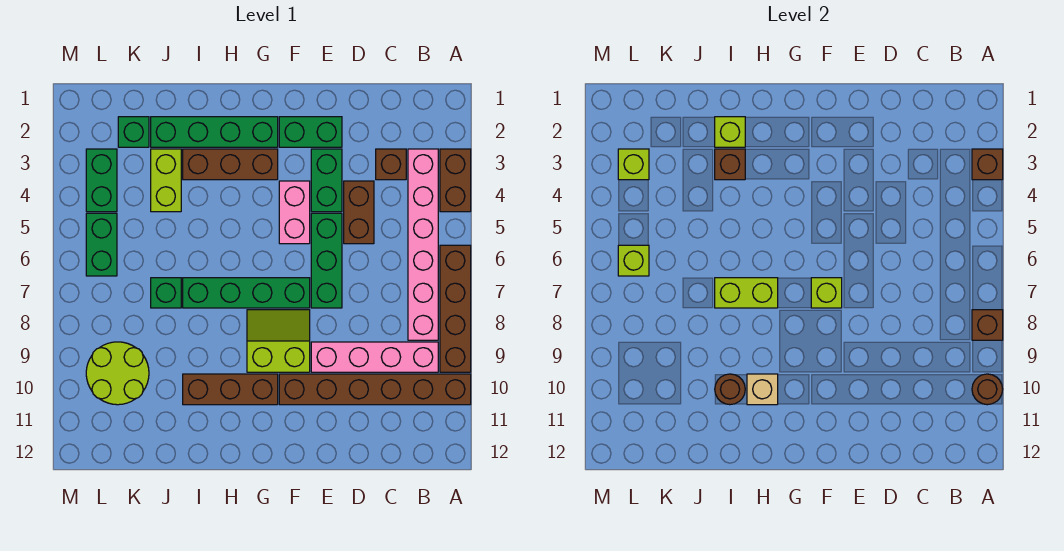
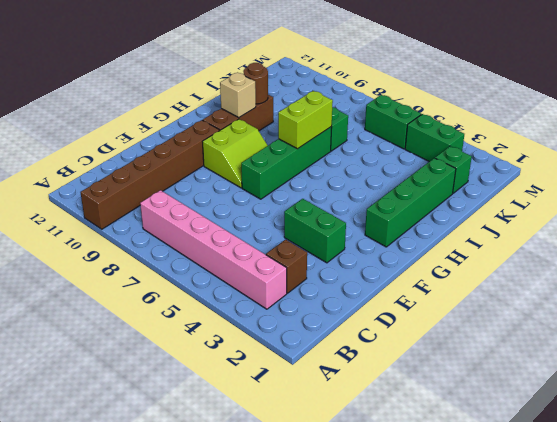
none -> brown brick A3:A4 level 1
none -> brown brick A6:A9 level 1
none -> pink brick B9:E9 level 1
none -> brown brick D4:D5 level 1

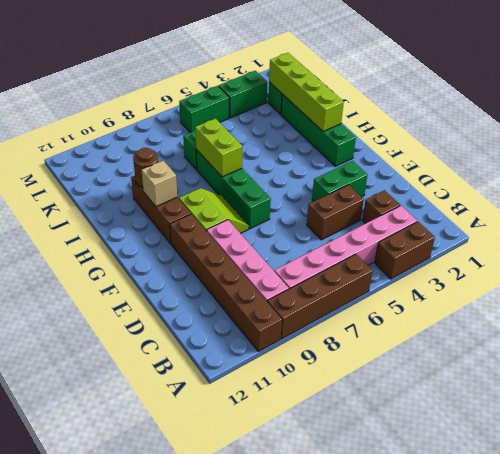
lime brick H2:K2 level 2 -> lime brick I2 level 2
none -> green brick E2:F2 level 1
none -> green brick E5:E7 level 1
none -> pink brick F4:F5 level 1
none -> brown brick G3:I3 level 1

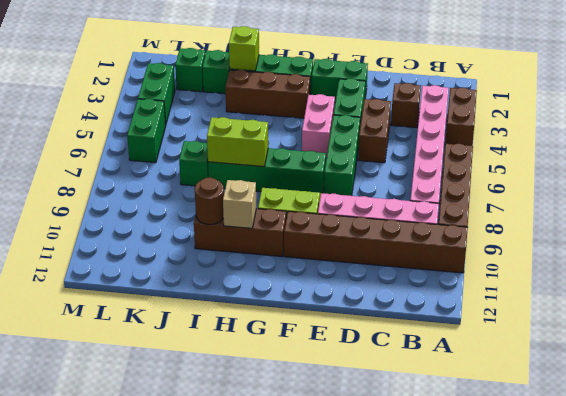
none -> lime brick J3:J4 level 1
none -> lime round brick K9:L10 level 1
none -> brown brick A3 level 2
none -> brown brick A8 level 2

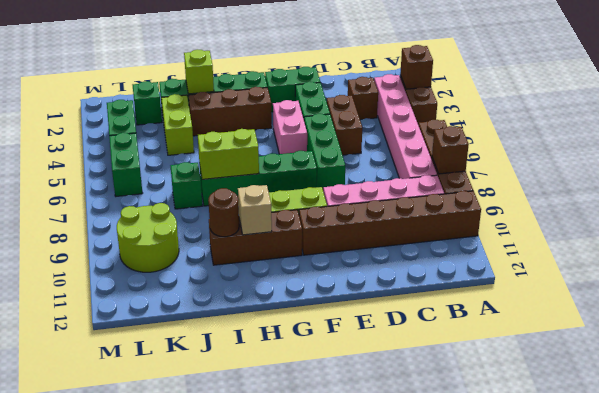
none -> brown round brick A10 level 2
none -> lime brick F7 level 2
none -> brown brick I3 level 2
none -> lime brick L3 level 2

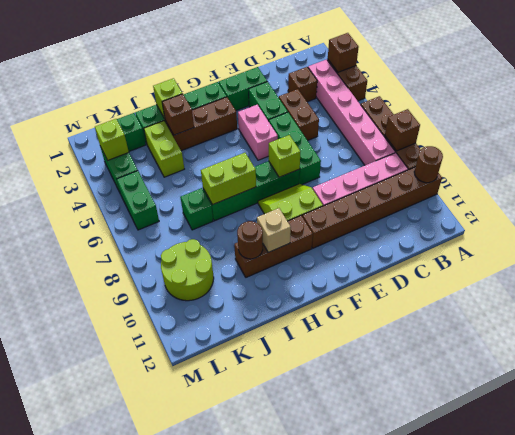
none -> lime brick L6 level 2

